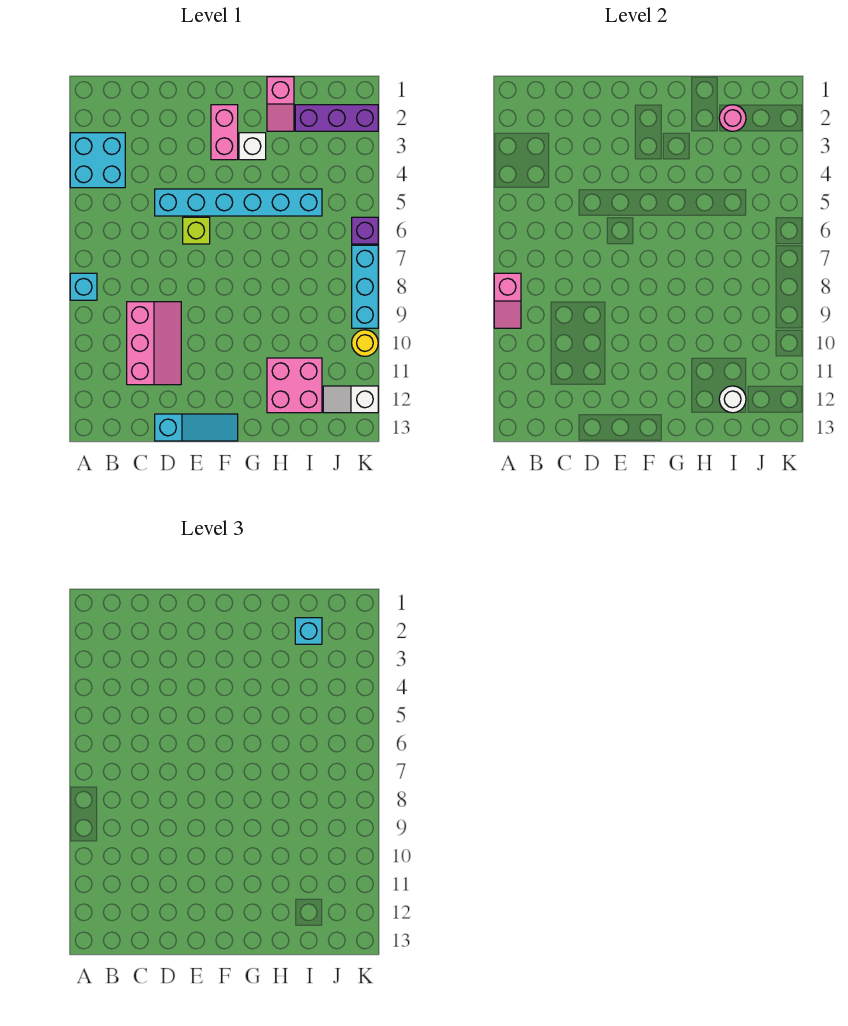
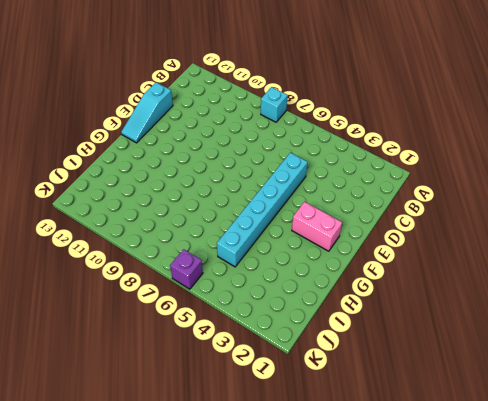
none -> cyan brick A3:B4 level 1
none -> pink slope C9:D11 level 1 top C
none -> lime brick E6 level 1

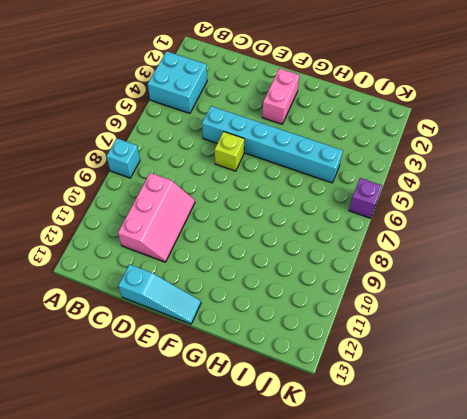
none -> white brick G3 level 1
none -> pink slope H1:H2 level 1 top 1
none -> pink brick H11:I12 level 1

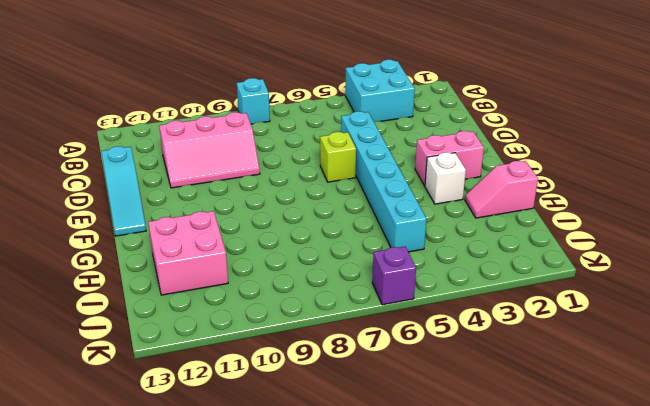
none -> purple brick I2:K2 level 1
none -> white slope J12:K12 level 1 top K
none -> cyan brick K7:K9 level 1

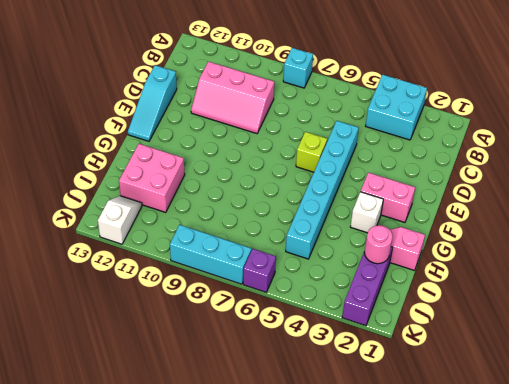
none -> yellow round brick K10 level 1
none -> pink slope A8:A9 level 2 top 8
none -> white round brick I12 level 2

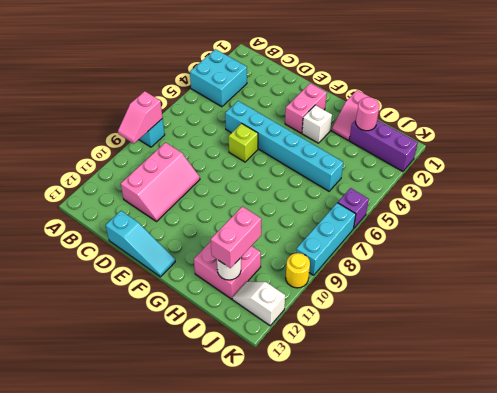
pink brick I11:I12 level 3 -> none
none -> cyan brick I2 level 3

